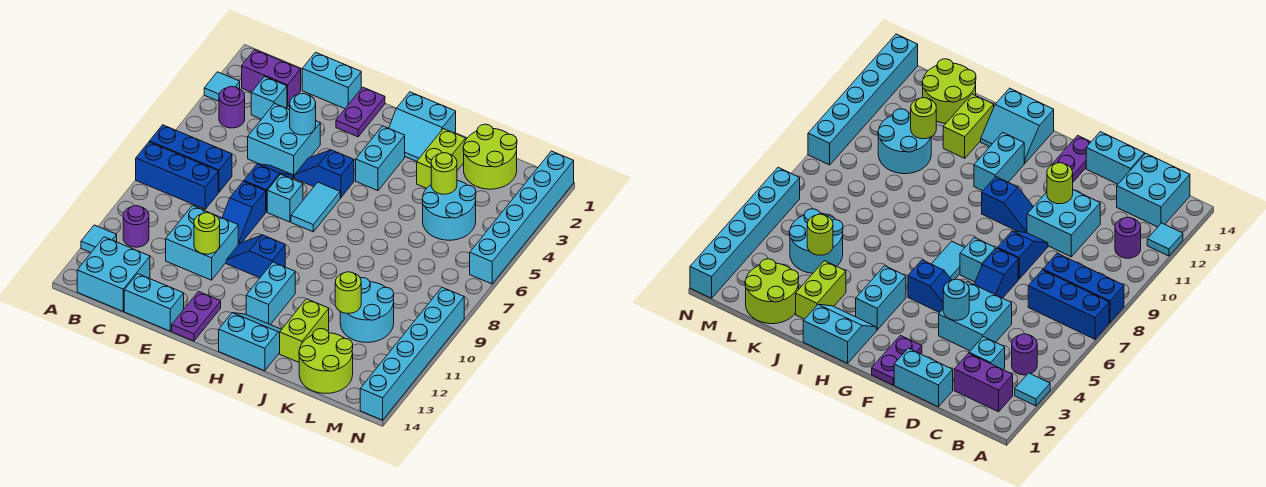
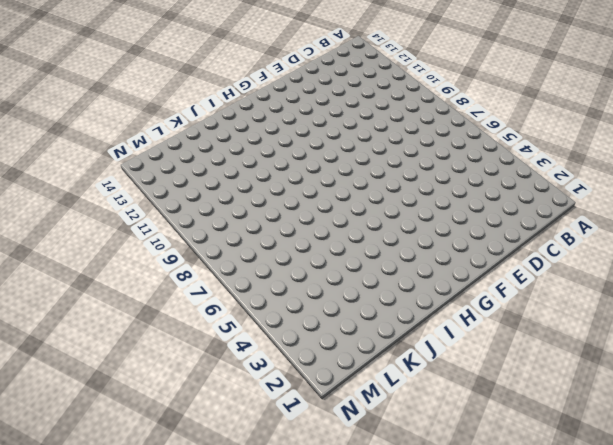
none -> cyan tile A3 level 1
none -> blue brick A7:C7 level 1
none -> blue brick A8:C8 level 1
none -> cyan tile A12 level 1

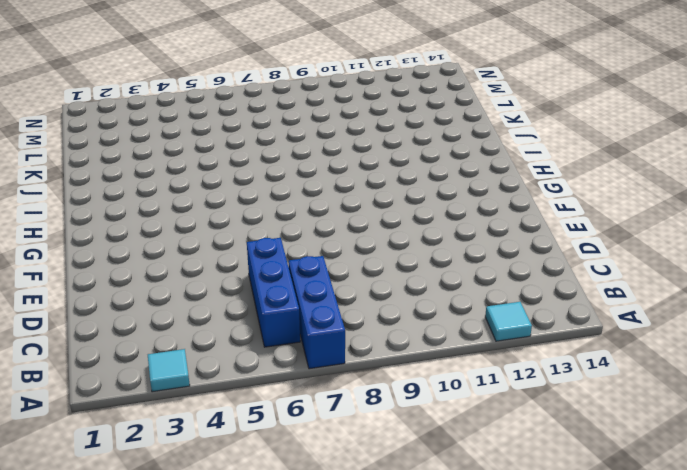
blue brick B6:D6 level 1 -> blue brick A8:C8 level 1
none -> purple brick B2:C2 level 1
none -> purple round brick B4 level 1
none -> purple round brick B11 level 1
none -> cyan brick B13:C14 level 1

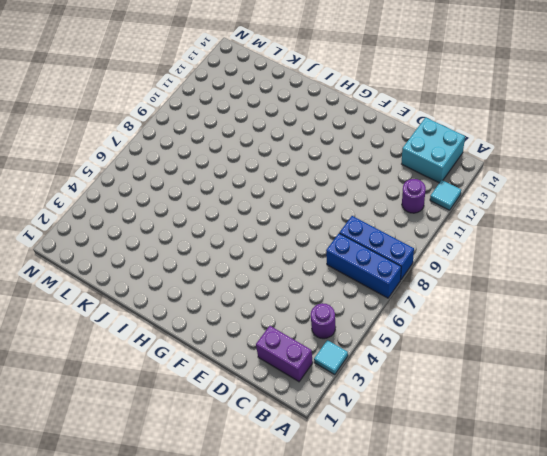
none -> cyan brick C3 level 1
none -> cyan brick D1:E1 level 1
none -> cyan brick D4:E5 level 1
none -> cyan brick D10:E11 level 1

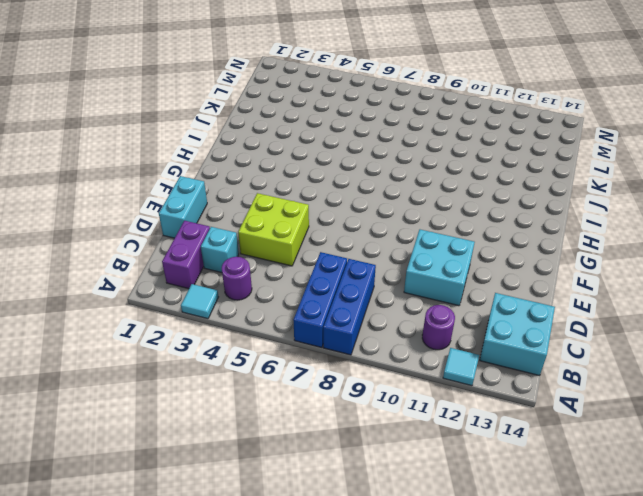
lime brick D4:E5 level 1 -> cyan brick D4:E5 level 1
none -> cyan brick D14:E14 level 1
none -> blue slope E6:E7 level 1 top 7
none -> blue slope E8:E9 level 1 top 8
none -> purple plate F1:F2 level 1

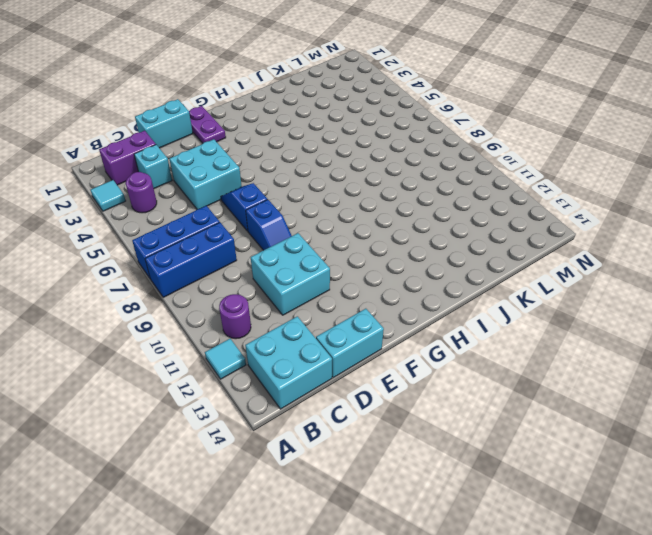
none -> blue slope F5:G5 level 1 top G
none -> cyan brick F7 level 1
none -> blue slope F10:G10 level 1 top G
none -> purple plate F13:F14 level 1

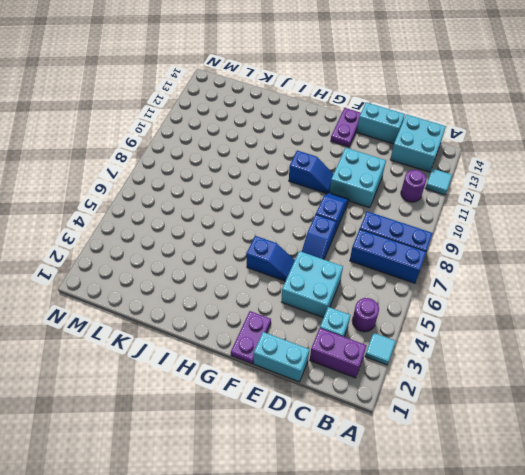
none -> cyan brick F7 level 1
none -> cyan tile G6:G7 level 1
none -> cyan slope H1:I2 level 1 top 1
none -> cyan brick H3:H4 level 1

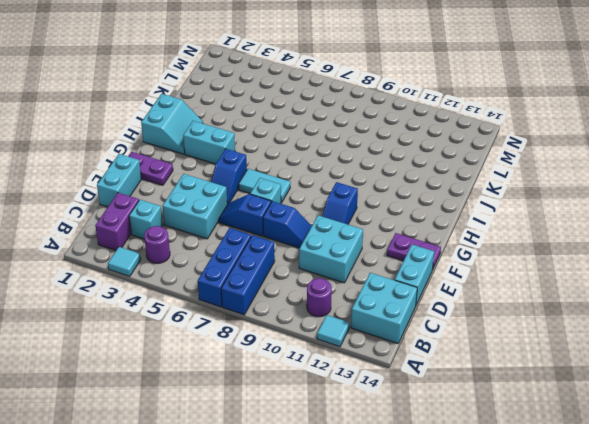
none -> cyan brick H11:H12 level 1
none -> cyan slope H13:I14 level 1 top 14
none -> lime brick J2:J3 level 1
none -> lime brick J12:J13 level 1

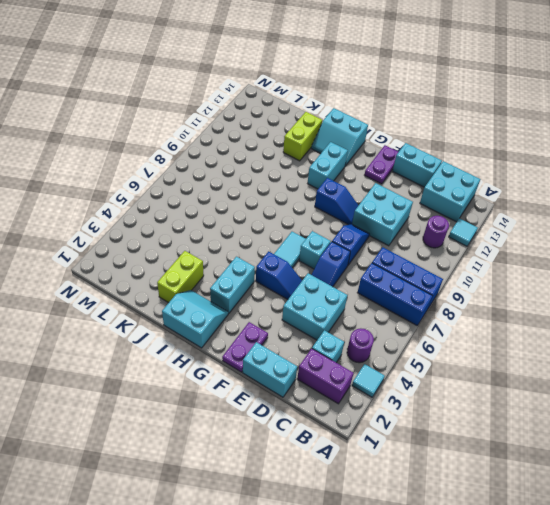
none -> lime round brick K1:L2 level 1
none -> cyan round brick K4:L5 level 1
none -> cyan round brick K10:L11 level 1
none -> lime round brick K13:L14 level 1

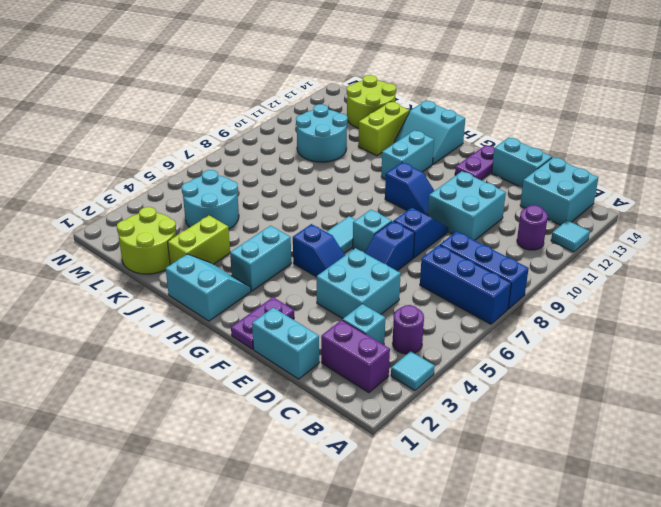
none -> cyan brick N1:N6 level 1
none -> cyan brick N9:N14 level 1
none -> cyan round brick E4 level 2
none -> lime round brick E11 level 2

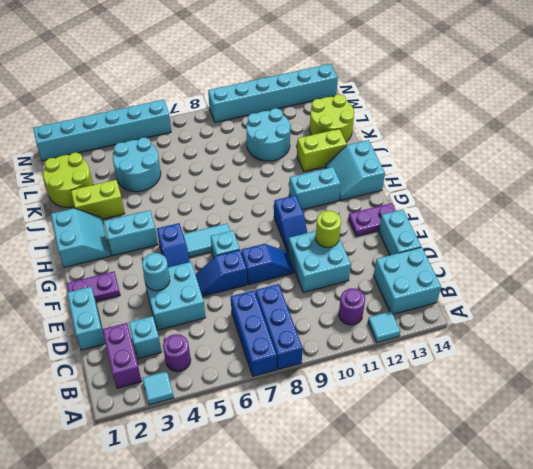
none -> lime round brick K4 level 2
none -> lime round brick K11 level 2

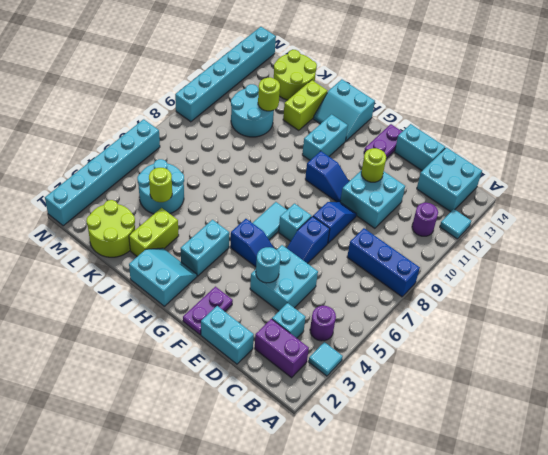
none -> blue brick A7:C7 level 1

